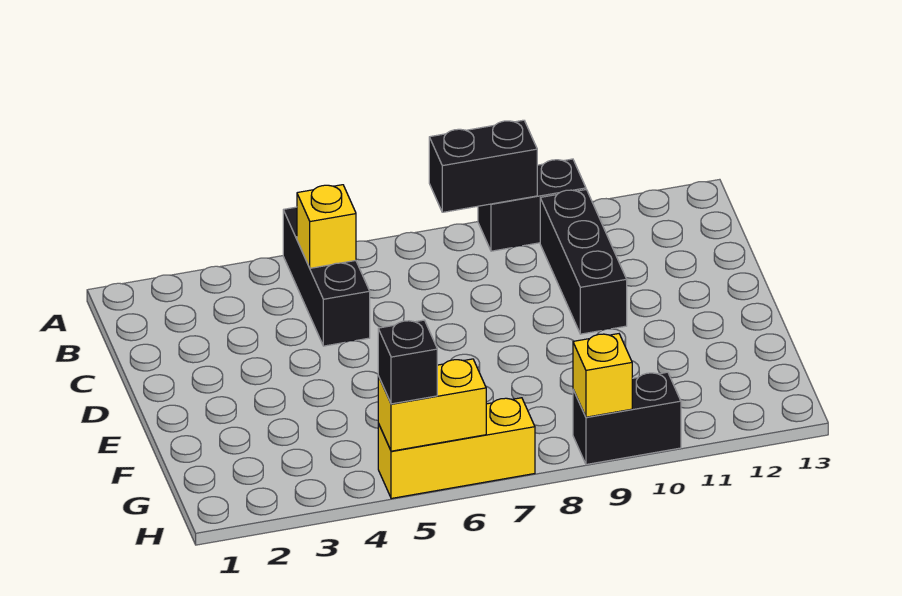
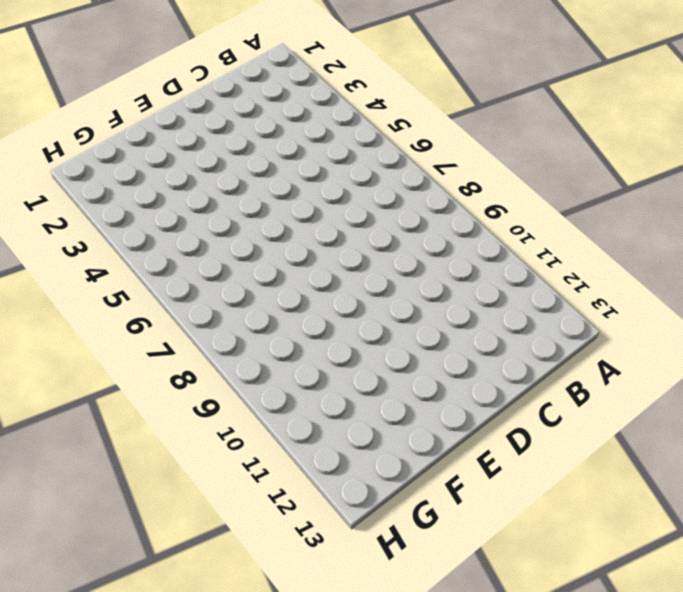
none -> black brick A5:C5 level 1
none -> black brick A9:A10 level 1

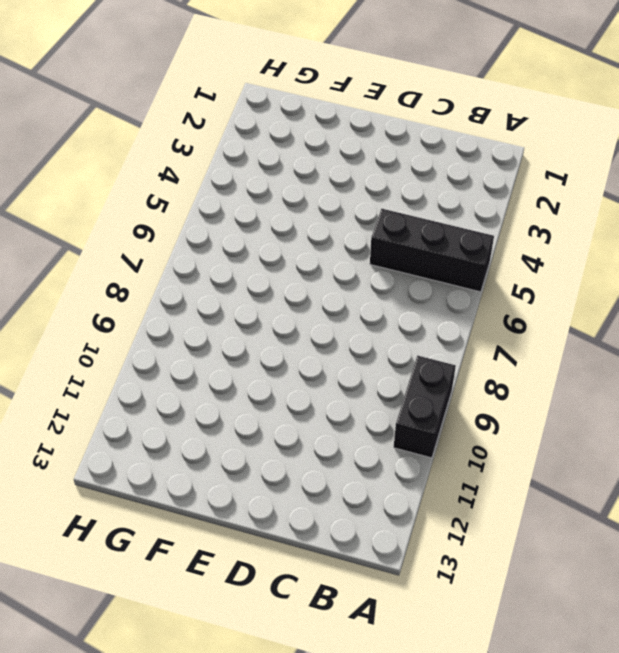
none -> black brick B10:D10 level 1
none -> yellow brick H5:H7 level 1

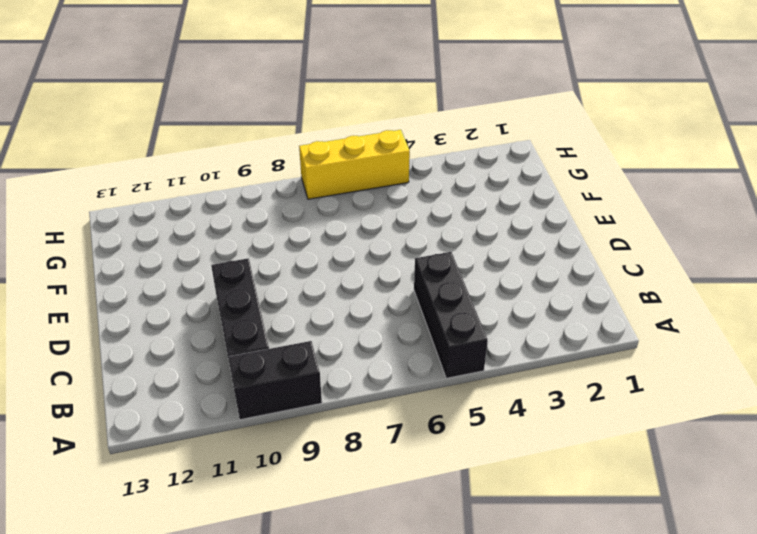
none -> black brick H9:H10 level 1
none -> black brick A8:A9 level 2

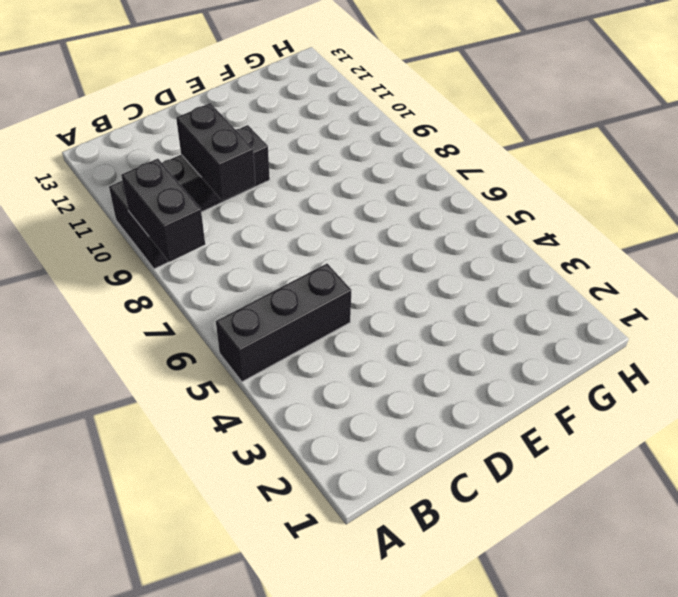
black brick C9:C10 level 2 -> black brick H9:H10 level 1
none -> yellow brick H5:H7 level 1
none -> yellow brick B5 level 2

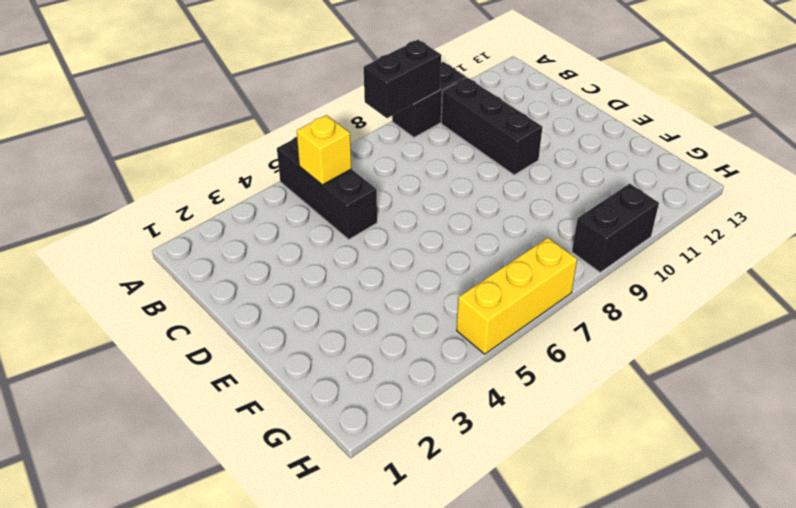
none -> yellow brick H5:H6 level 2
none -> yellow brick H9 level 2

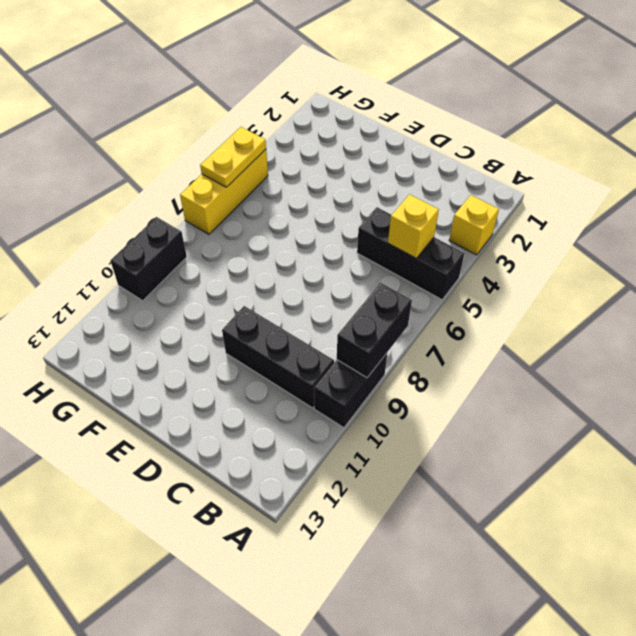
yellow brick A3 level 1 -> yellow brick H9 level 2
yellow plate H5:H6 level 2 -> yellow brick H5:H6 level 2
none -> black brick H5 level 3

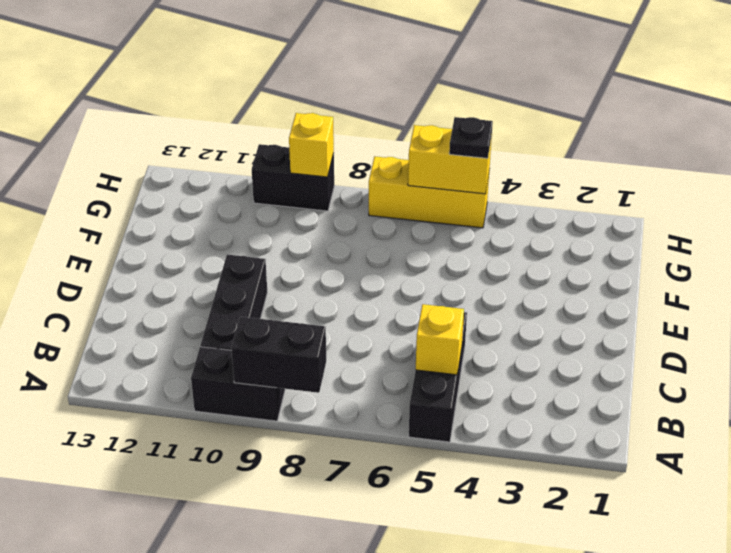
black plate H5 level 3 -> black brick H5 level 3

